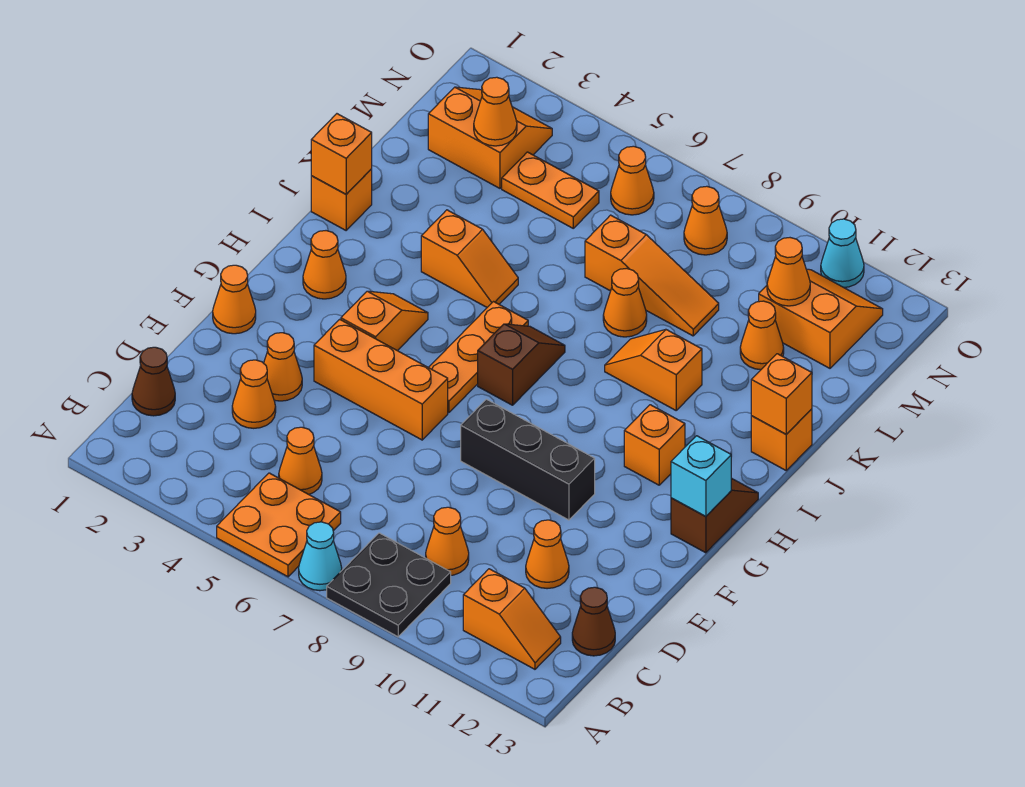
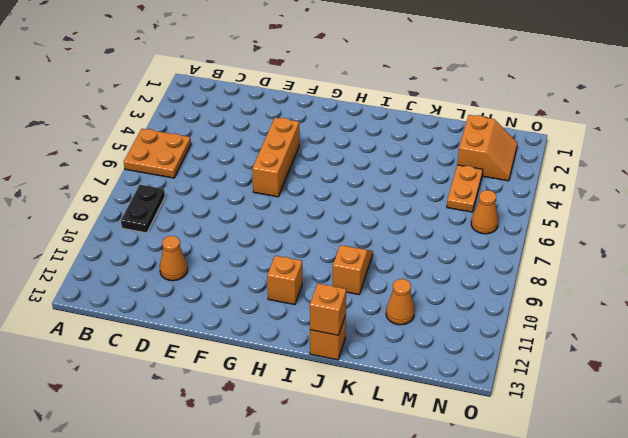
black plate B8:B9 level 1 -> black plate A8:B9 level 1
none -> cyan cone A7 level 1
none -> orange slope B11:B12 level 1 top 11
none -> brown cone C1 level 1
none -> orange cone C5 level 1

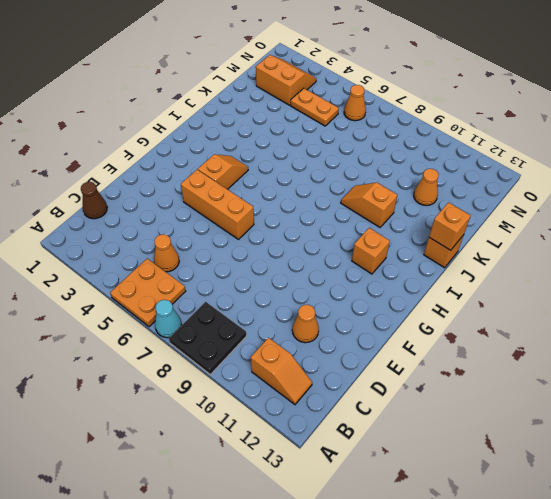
none -> orange cone C9 level 1
none -> brown cone C13 level 1
none -> orange cone D3 level 1
none -> orange cone E3 level 1

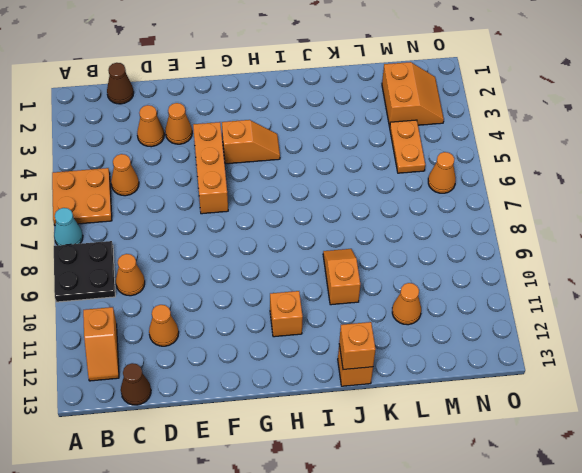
none -> orange cone F1 level 1
none -> black brick F8:F10 level 1
none -> orange plate G6:I6 level 1
none -> brown slope G13:H13 level 1 top G

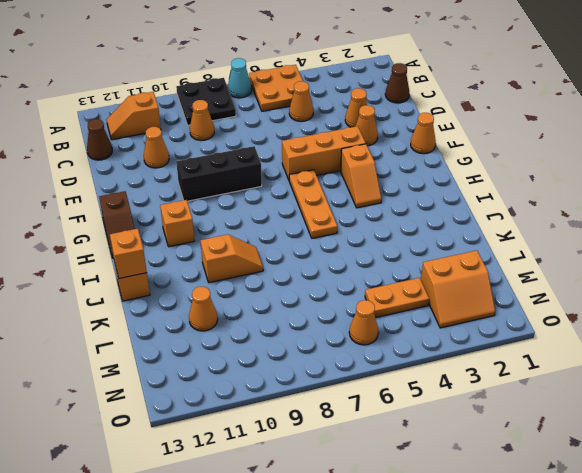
none -> orange cone H2 level 1
none -> brown slope H7:I7 level 1 top H
none -> orange brick J1 level 1
none -> orange slope J4:J5 level 1 top 4

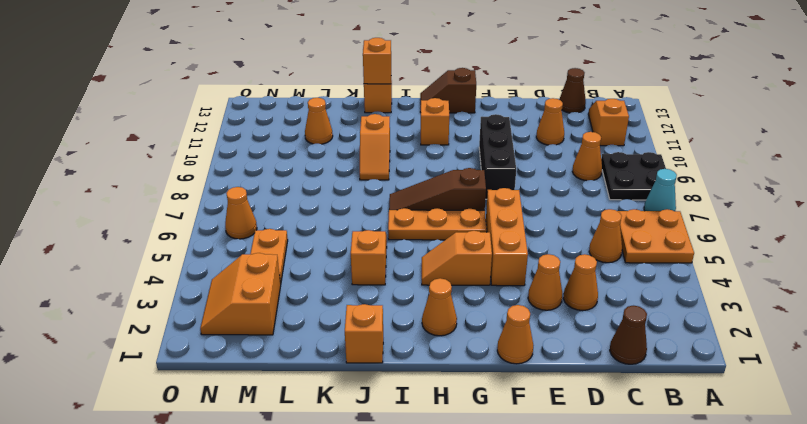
brown slope G7:I7 level 1 top G -> brown slope H7:I7 level 1 top H
none -> orange cone K8 level 1
none -> orange slope L7:L9 level 1 top 7
none -> orange slope M11:N12 level 1 top M
none -> orange cone N8 level 1

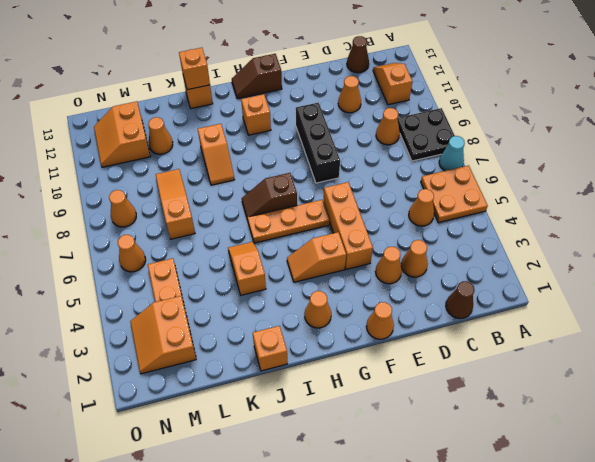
none -> orange cone K8 level 1
none -> cyan cone O11 level 1
none -> cyan brick G13 level 2
none -> orange brick J1 level 2

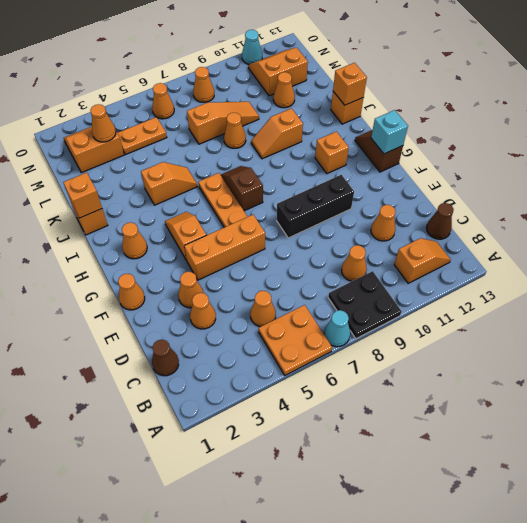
none -> orange cone M11 level 2

